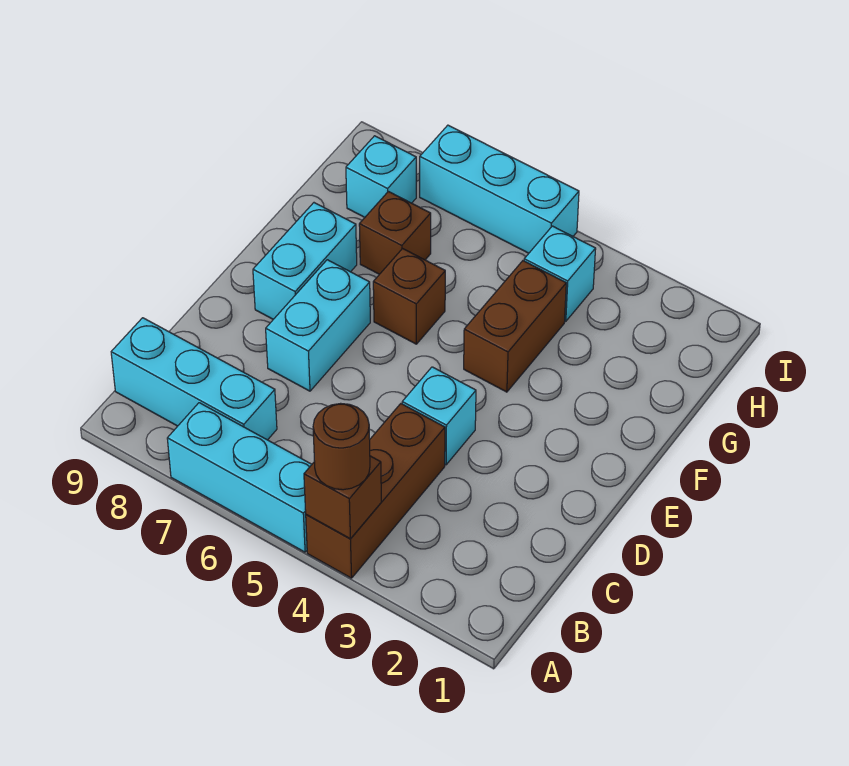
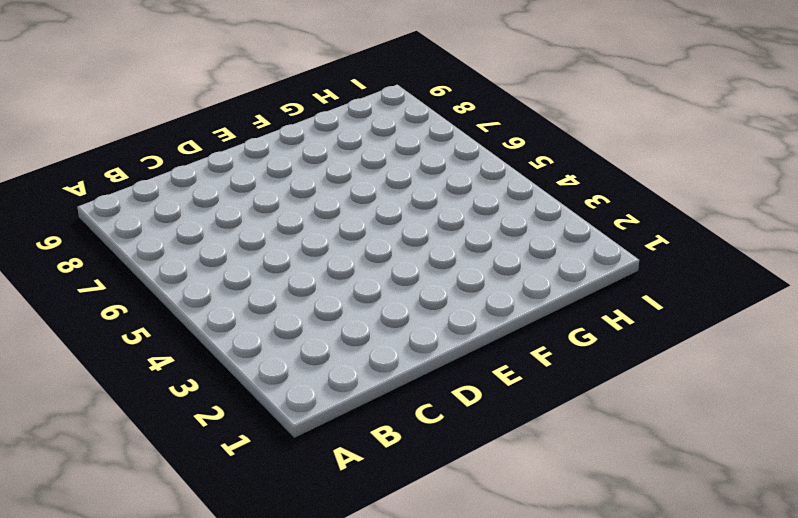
none -> brown brick A4:C4 level 1
none -> cyan brick A5:A7 level 1
none -> cyan brick B7:B9 level 1

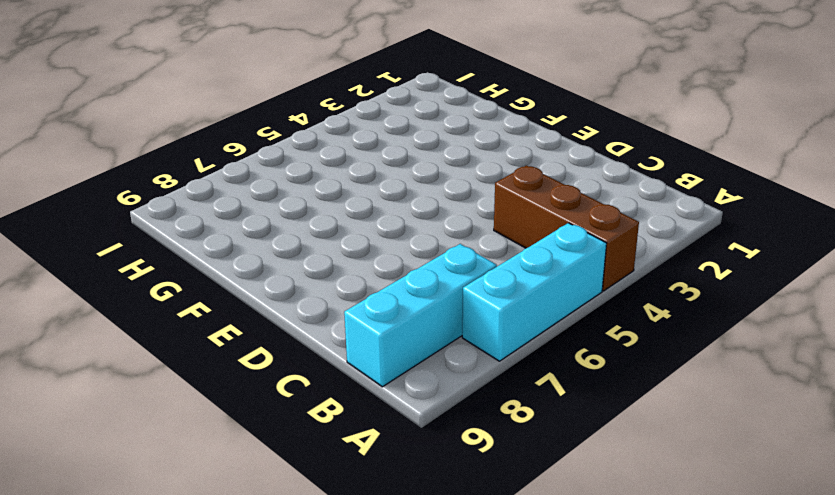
none -> cyan brick D4 level 1
none -> cyan brick D7:E7 level 1
none -> cyan brick E8:F8 level 1

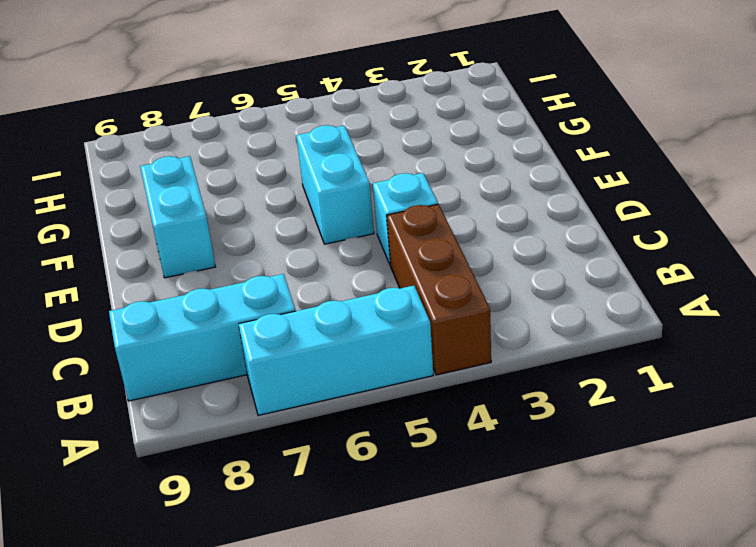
cyan brick E5:F5 level 1 -> cyan brick D7:E7 level 1
none -> brown brick F4:G4 level 1
none -> brown brick F6 level 1
none -> brown brick G7 level 1

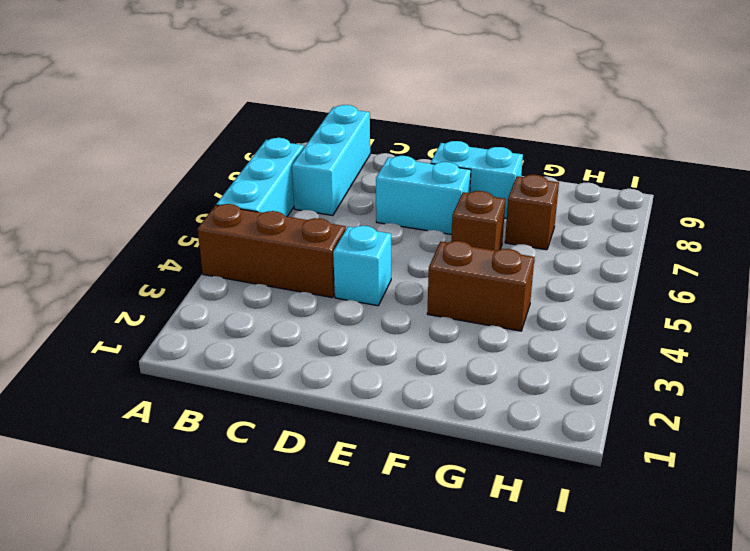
none -> cyan brick H4 level 1
none -> cyan brick H8 level 1
none -> cyan brick I5:I7 level 1

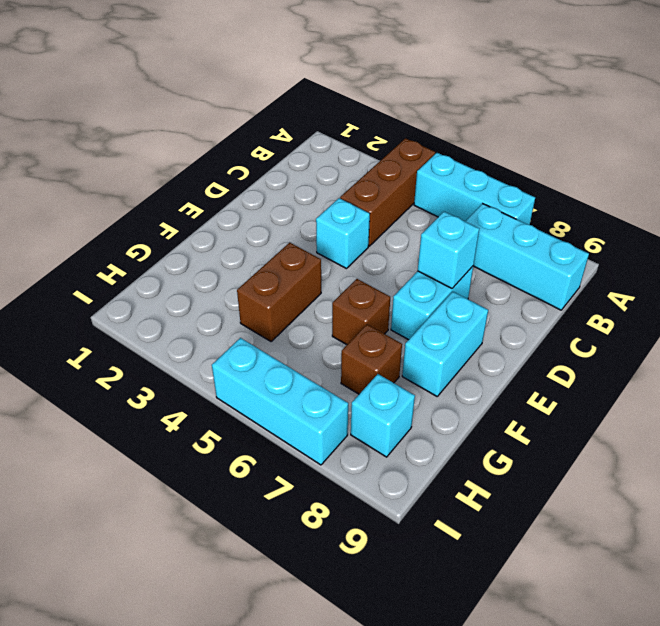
cyan brick D7 level 2 -> cyan brick H4 level 1
none -> brown brick A4 level 2
none -> brown round brick A4 level 3

